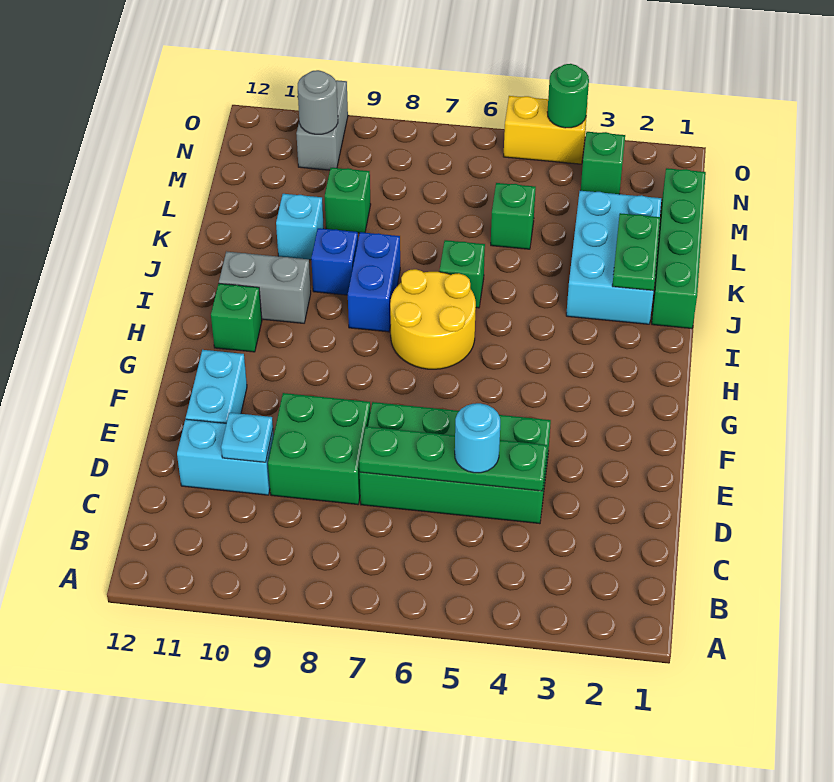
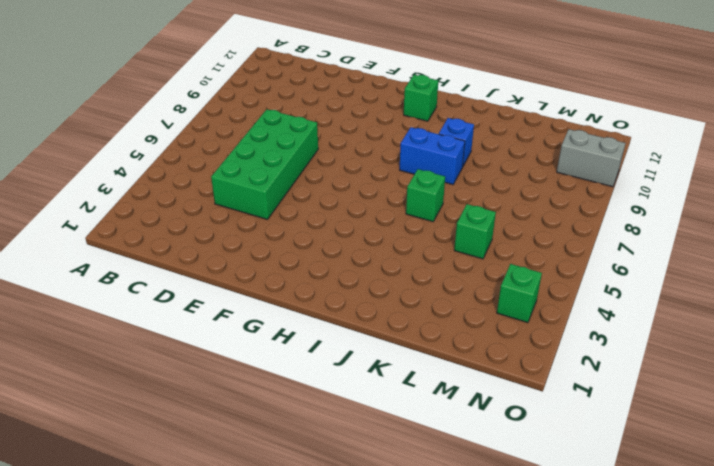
none -> green brick D8:E9 level 1
none -> cyan brick D10:D11 level 1
none -> cyan brick E11:F11 level 1

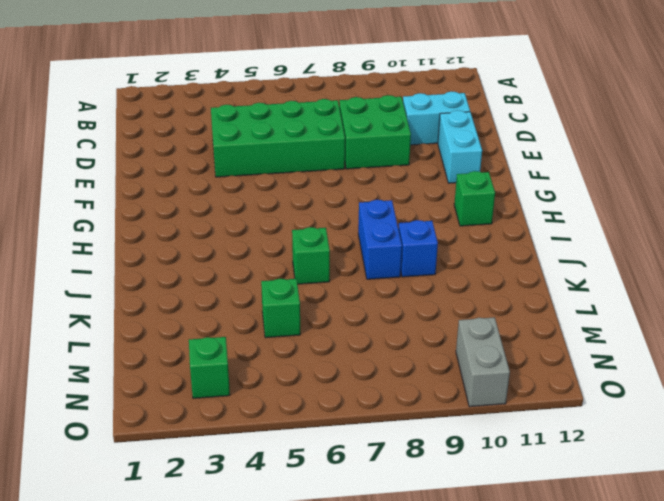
none -> yellow round brick H6:I7 level 1
none -> grey brick I10:I11 level 1
none -> green brick J1:M1 level 1

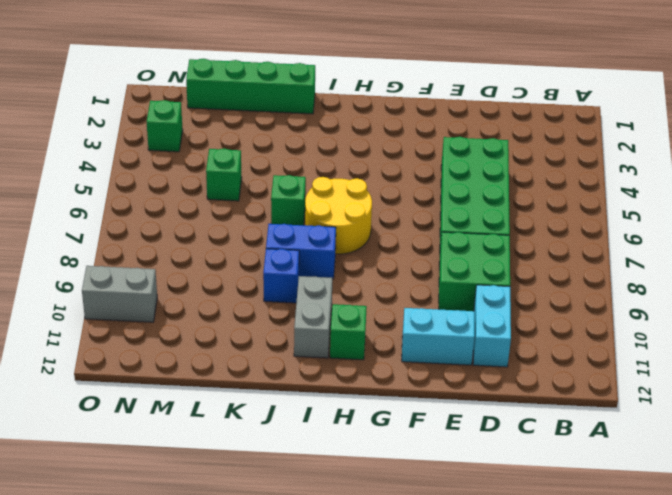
none -> cyan brick J2:L3 level 1
none -> cyan brick K10 level 1
none -> green brick L9 level 1

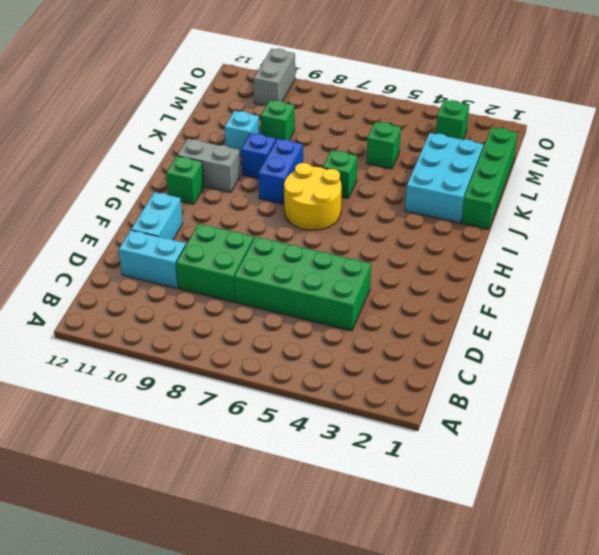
none -> yellow brick O4:O5 level 1
none -> green plate D4:D7 level 2
none -> cyan plate D10 level 2

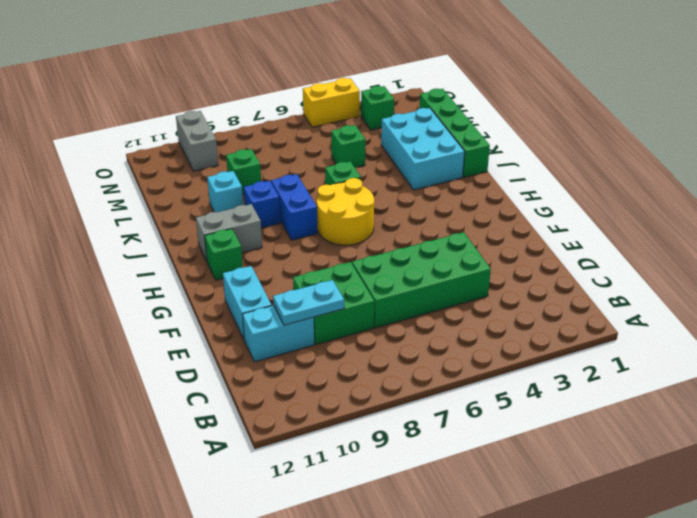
cyan plate D9:D10 level 2 -> cyan plate D10 level 2
none -> green plate D4:D7 level 2
none -> green plate J2:K2 level 2
none -> grey round brick N10 level 2

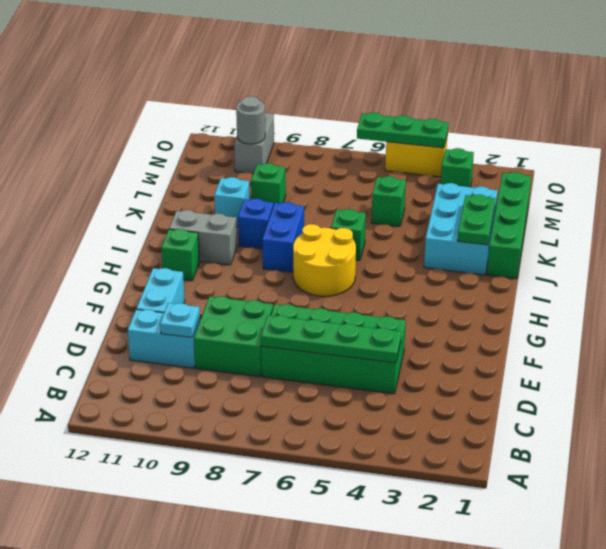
green plate O4:O6 level 2 -> green round brick O4 level 2
none -> cyan round brick D5 level 3

